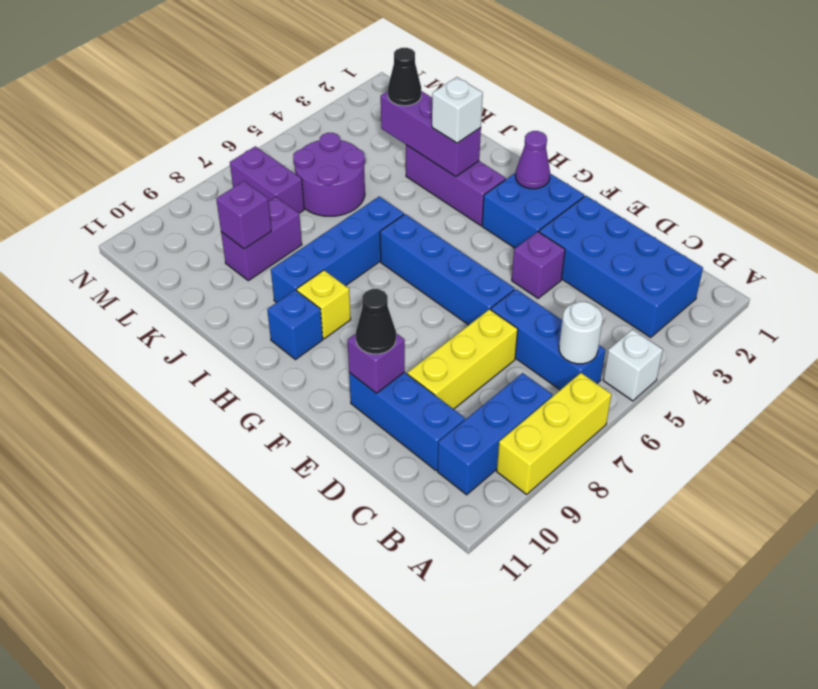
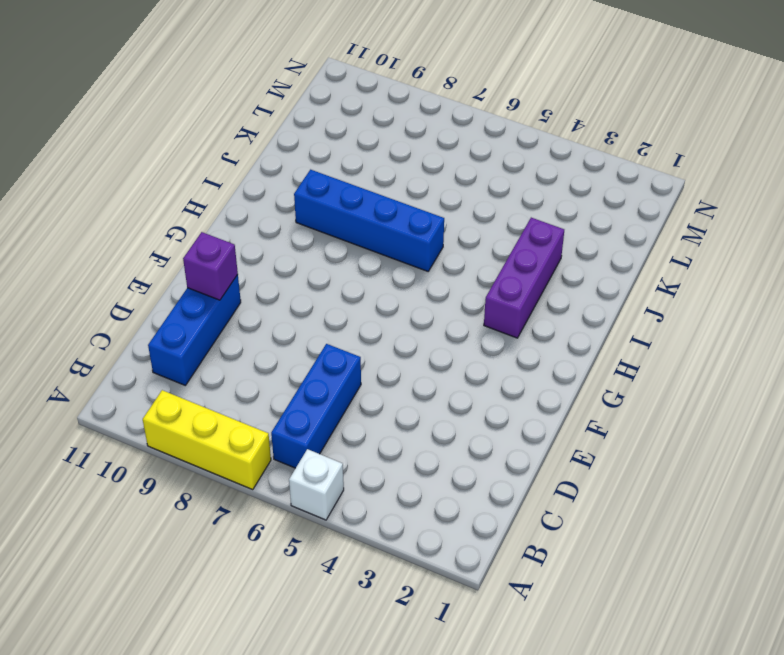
none -> blue brick B2:E3 level 1
none -> blue brick B8:B10 level 1
none -> yellow brick D7:D9 level 1

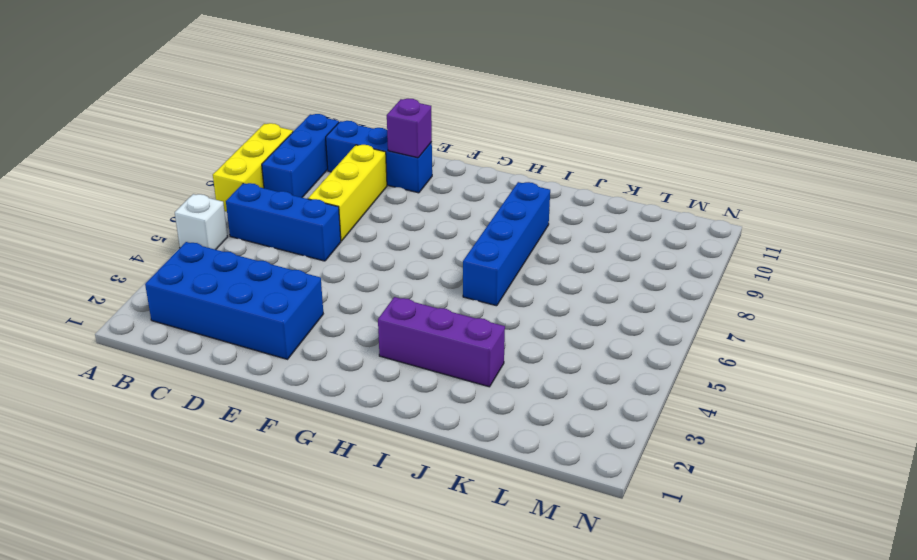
none -> purple brick E4 level 1
none -> blue brick E6:H6 level 1
none -> blue brick F2:G3 level 1

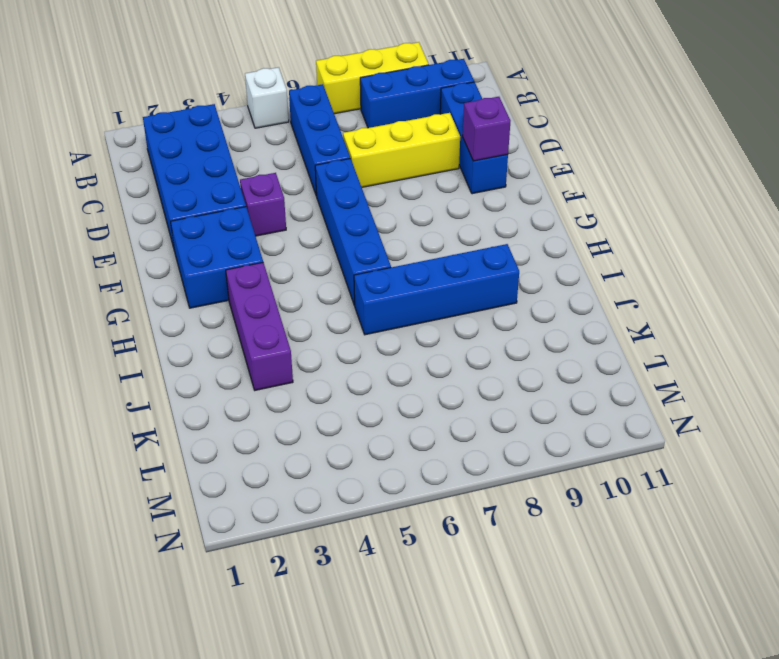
none -> yellow brick H9 level 1
none -> blue brick H10 level 1
none -> purple round brick K5:L6 level 1

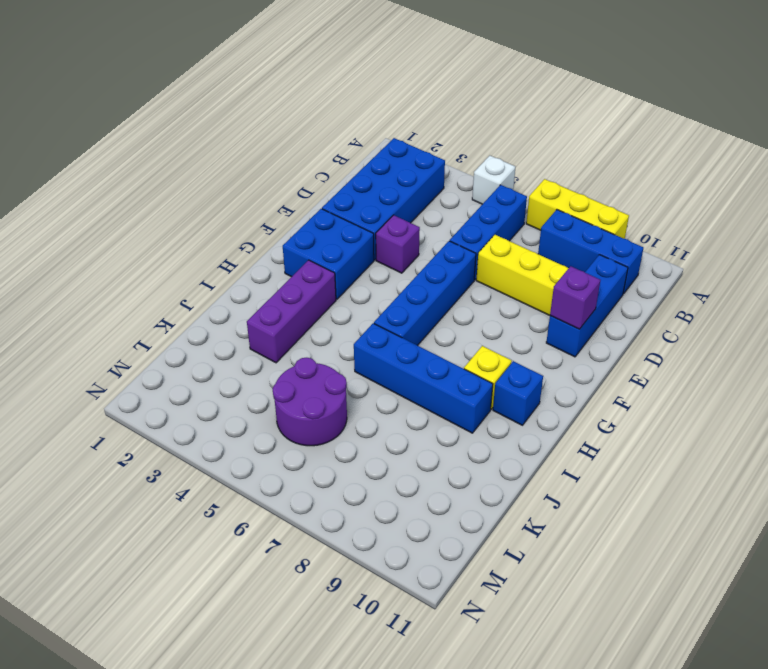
none -> purple brick K8:K9 level 1
none -> purple brick L7:M7 level 1
none -> white round brick B6 level 2

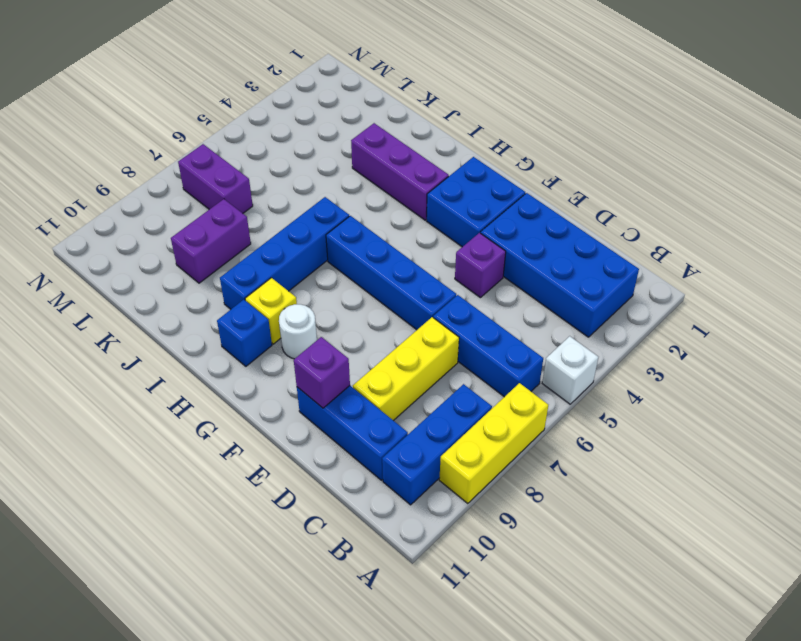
white round brick G9 level 1 -> white round brick B6 level 2
none -> purple round brick K5:L6 level 1
none -> purple cone G2 level 2
none -> purple brick I3:K3 level 2

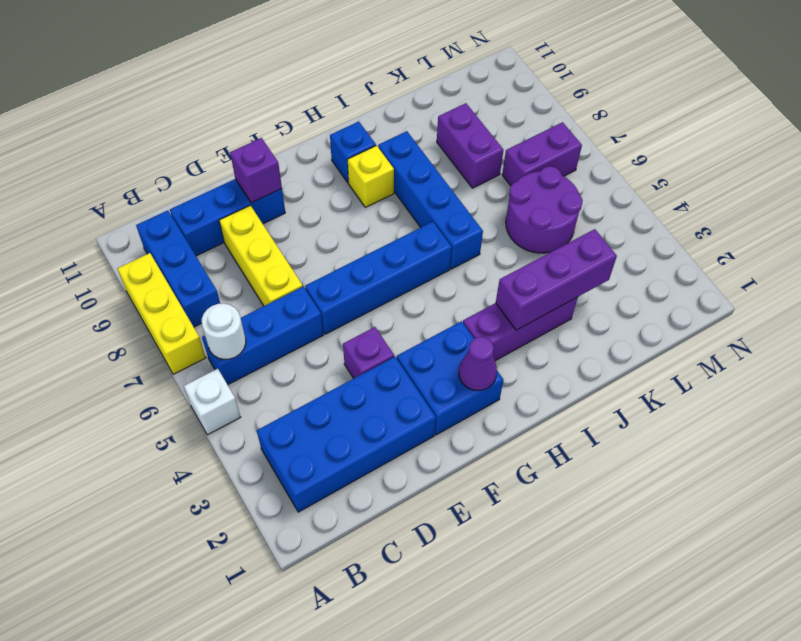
none -> purple brick K9 level 2
none -> black cone E10 level 3
none -> white brick I3 level 3

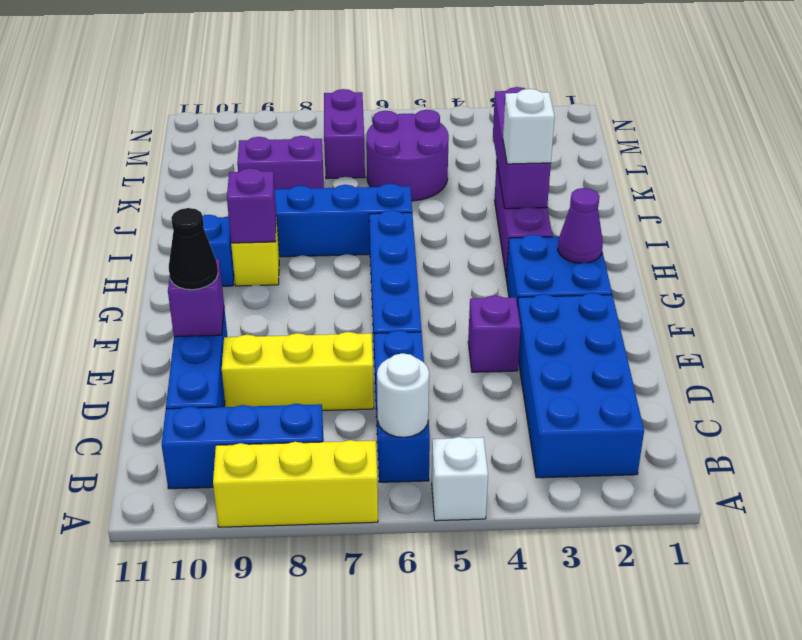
purple brick H9 level 2 -> purple brick K9 level 2
none -> black cone K3 level 3

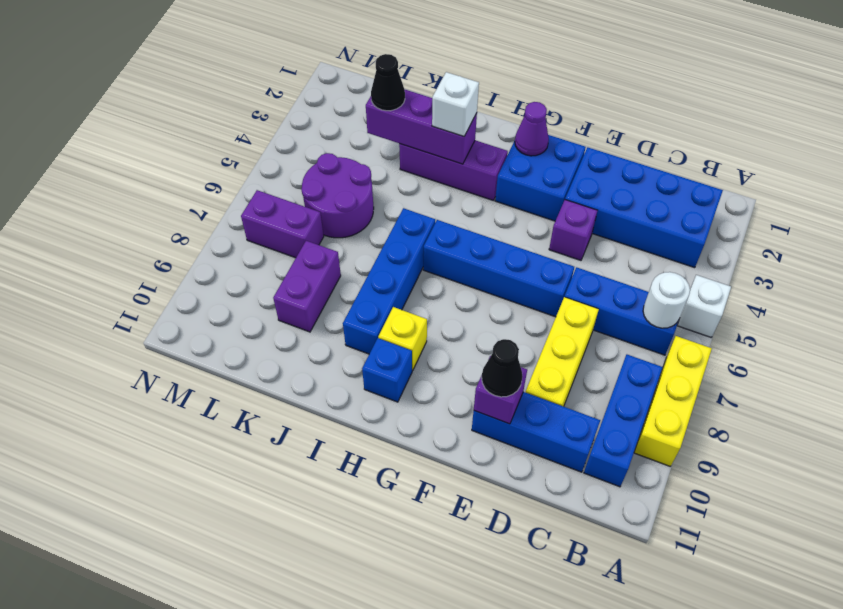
none -> purple brick K9 level 2

